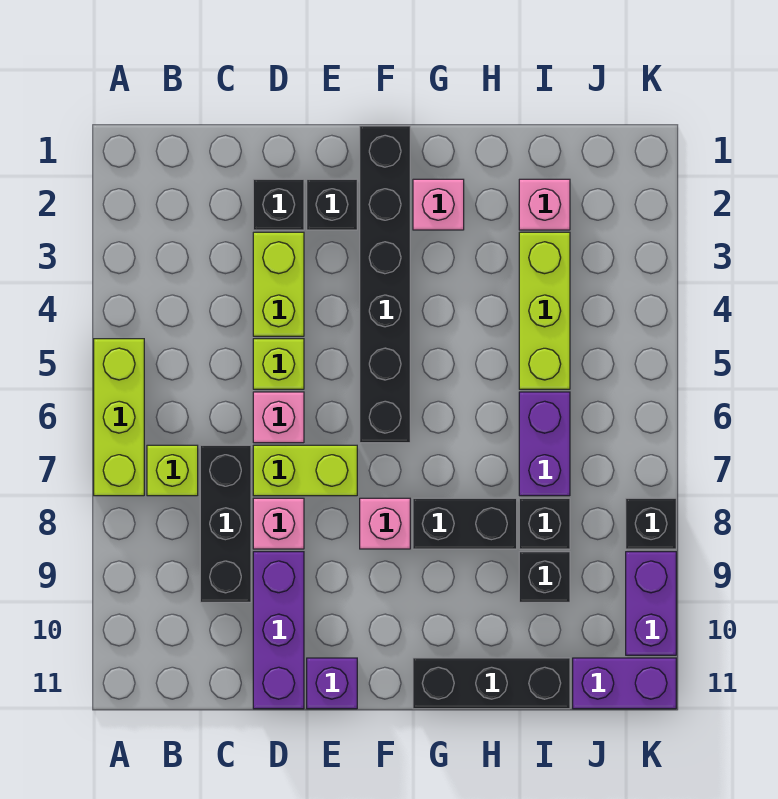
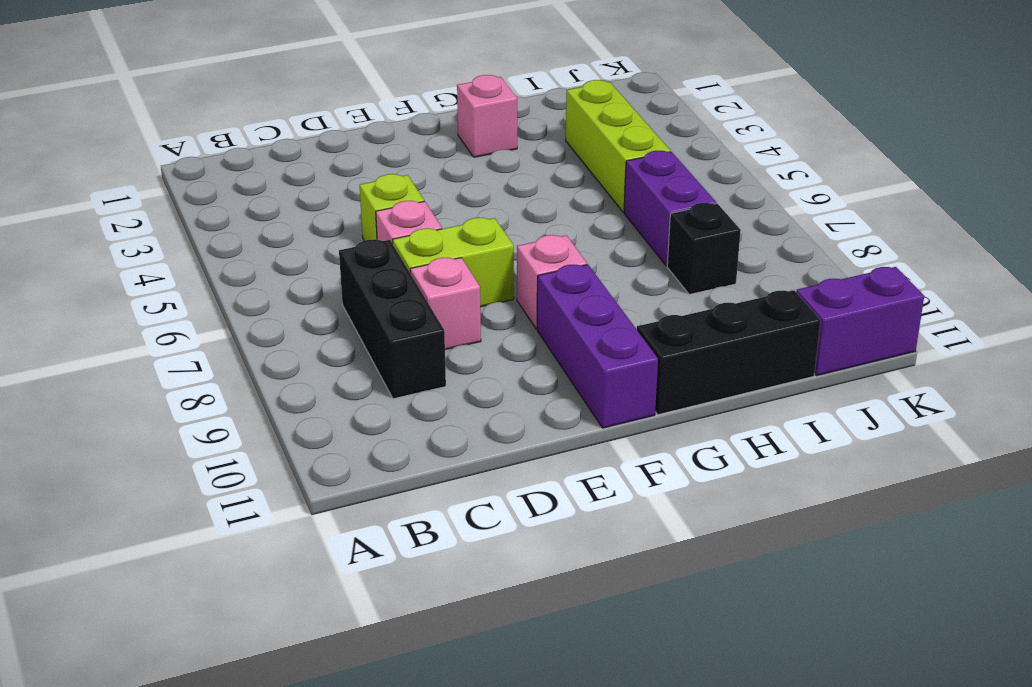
purple brick F9:F11 level 1 -> purple brick D9:D11 level 1
none -> lime brick A5:A7 level 1
none -> lime brick B7 level 1
none -> black brick D2 level 1

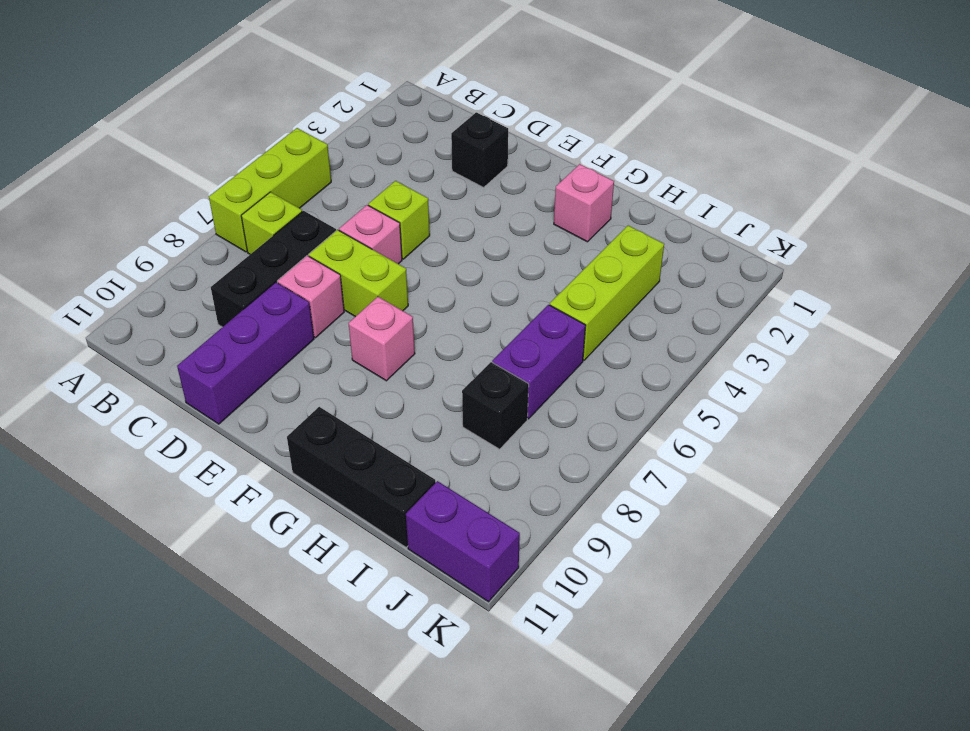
none -> lime brick D3:D4 level 1
none -> black brick E2 level 1
none -> purple brick E11 level 1

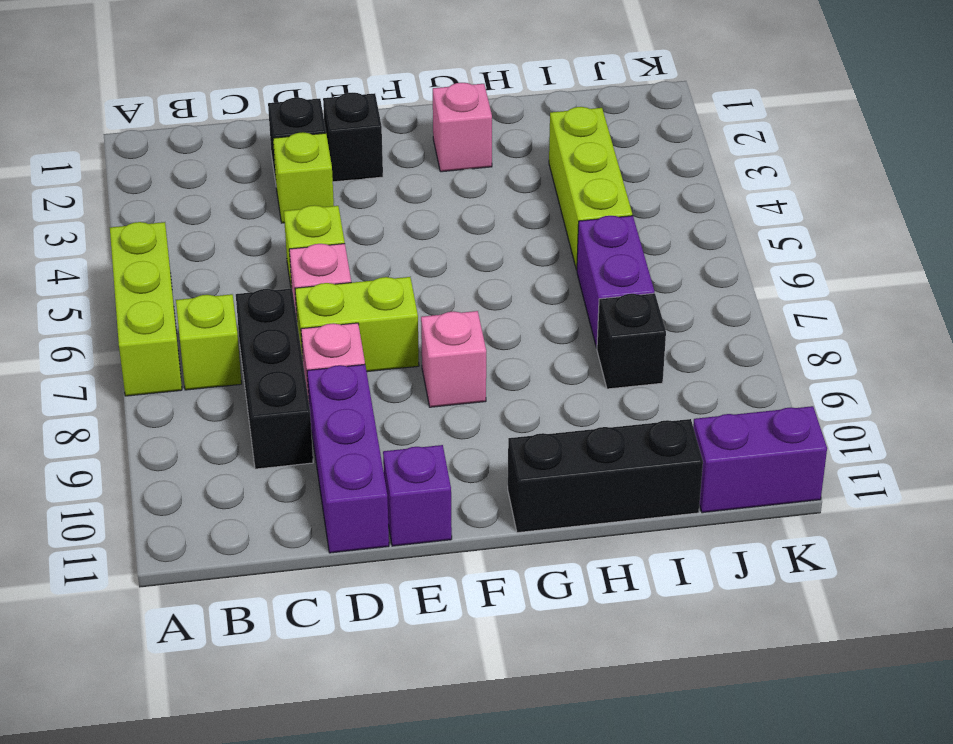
lime brick D3 level 1 -> lime brick D3:D4 level 1
none -> black brick F1:F6 level 1
none -> black brick G8:H8 level 1
none -> pink brick I2 level 1

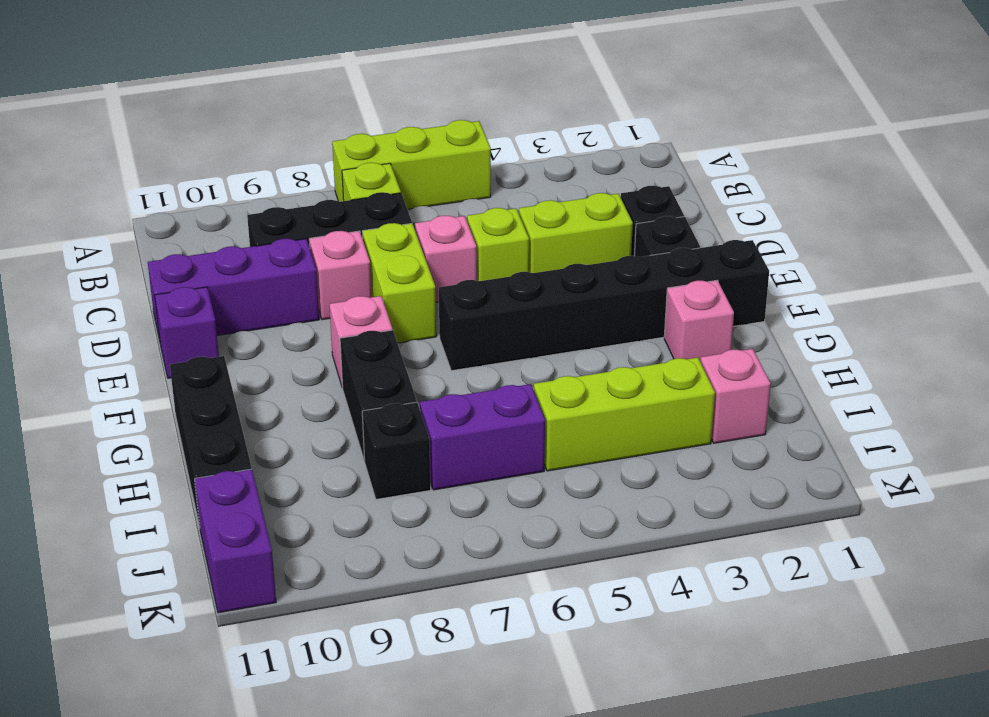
none -> black brick I9 level 1
none -> black brick K8 level 1
none -> purple brick K9:K10 level 1

